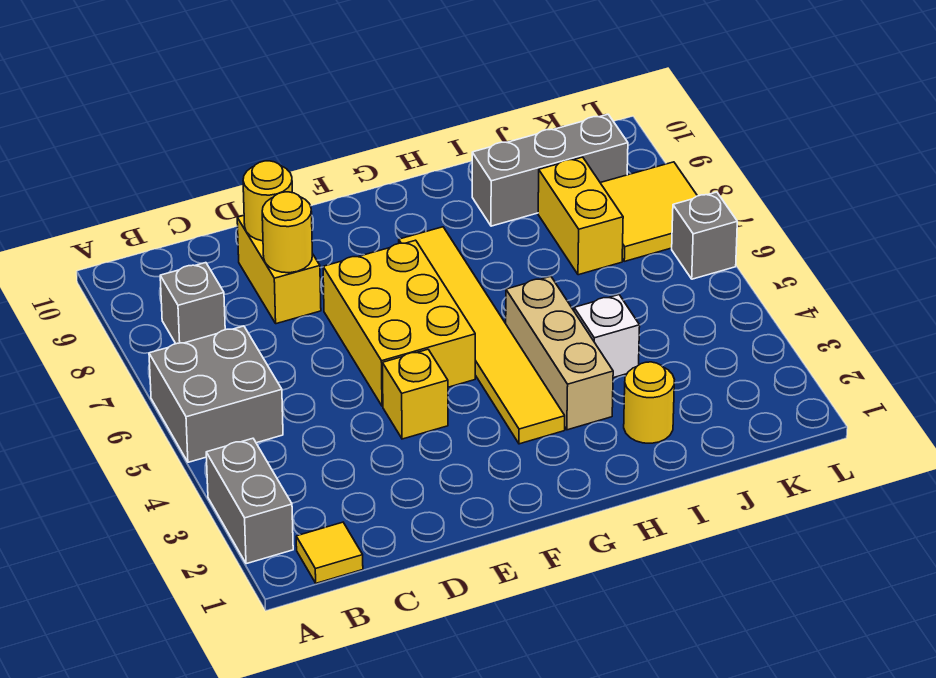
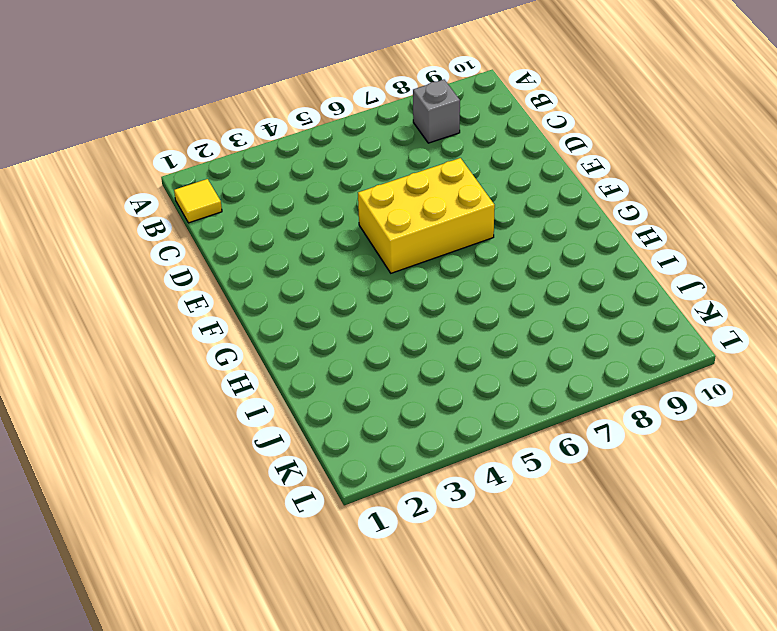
none -> grey brick A2:A3 level 1
none -> grey brick A5:B6 level 1
none -> yellow brick D8:D9 level 1

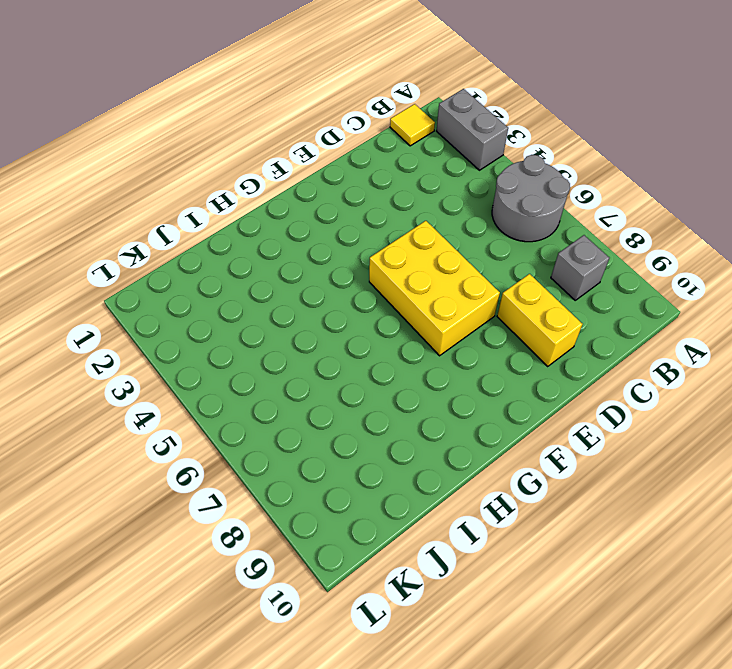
grey round brick A5:B6 level 1 -> grey brick A5:B6 level 1
none -> yellow brick E4 level 1
none -> yellow tile G3:G8 level 1
none -> tan brick H3:H5 level 1

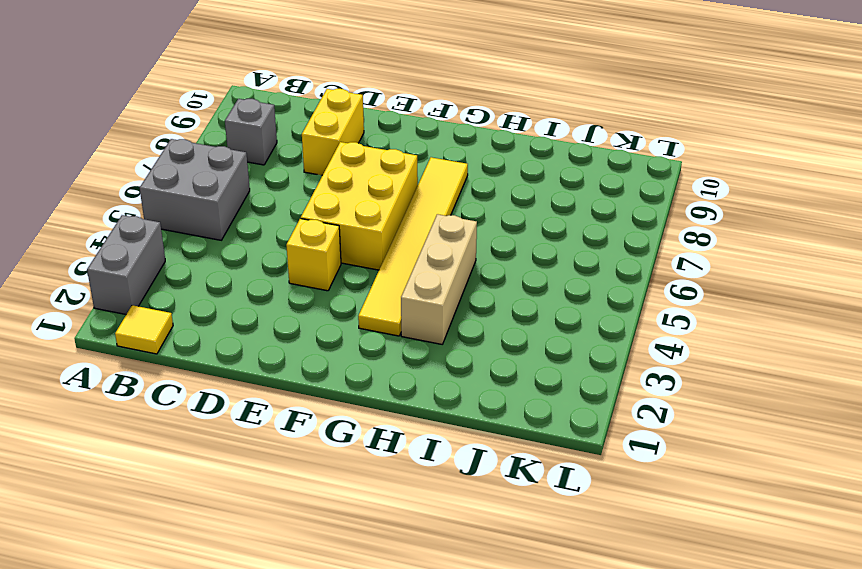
none -> yellow round brick I2 level 1
none -> white brick I4 level 1
none -> grey brick I9:K9 level 1

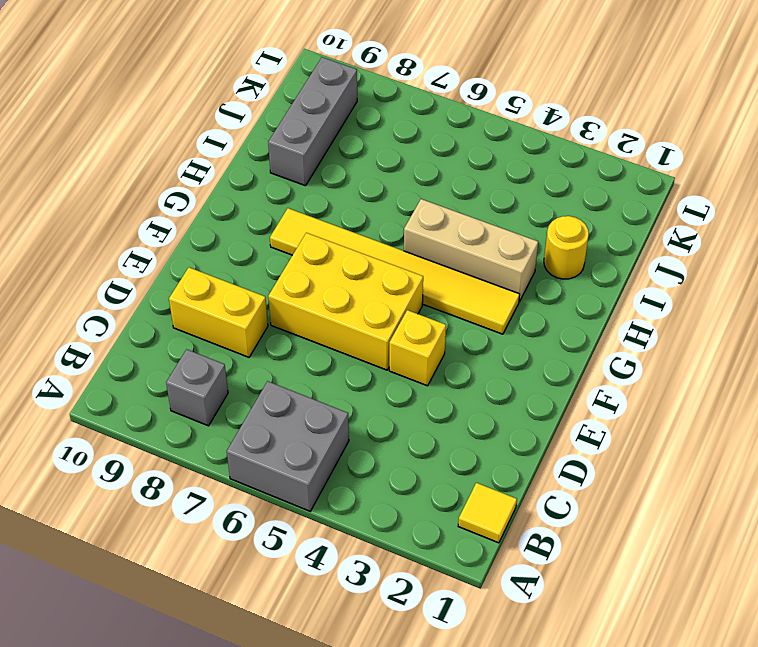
none -> grey brick A2:A3 level 1
none -> white brick I4 level 1
none -> yellow brick J7:J8 level 1

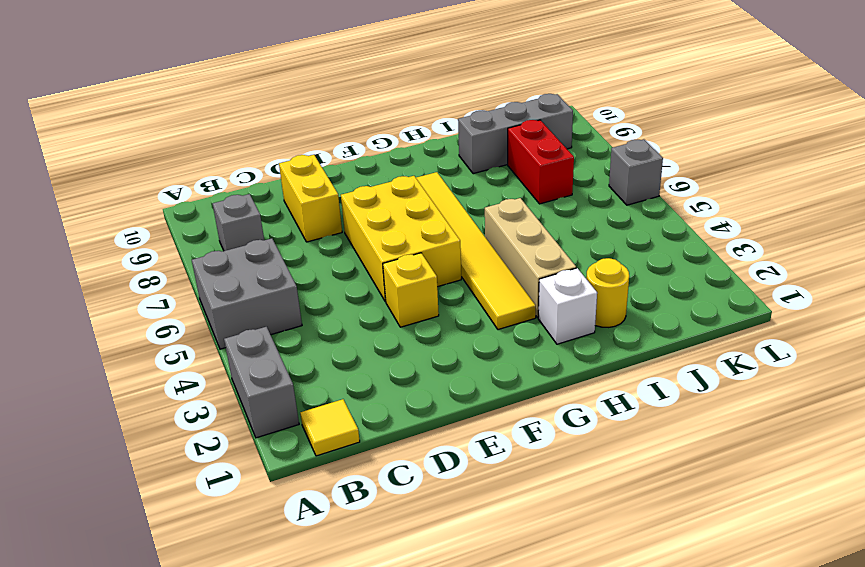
white brick H2 level 1 -> white brick I4 level 1
red brick J7:J8 level 1 -> yellow brick J7:J8 level 1
none -> yellow tile K7:L8 level 1
none -> yellow round brick D8 level 2
none -> yellow round brick D9 level 2

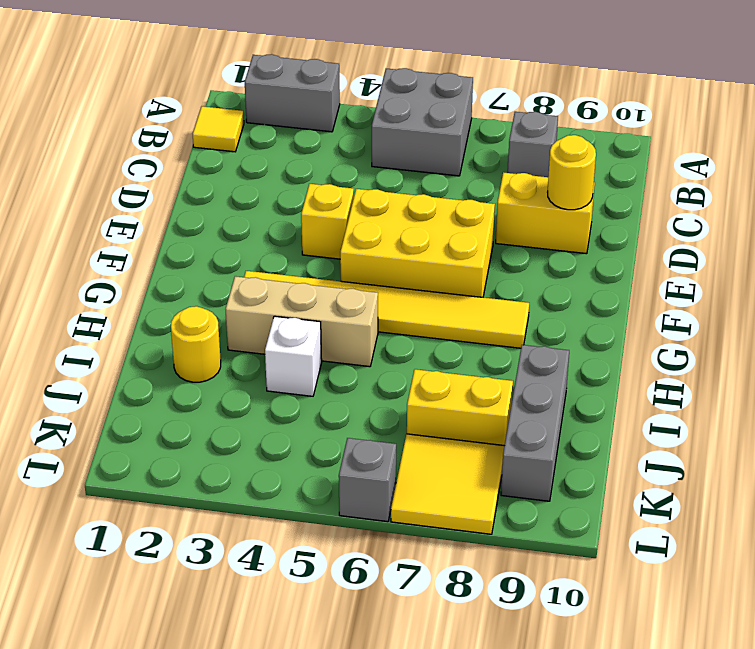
none -> yellow round brick D8 level 2

